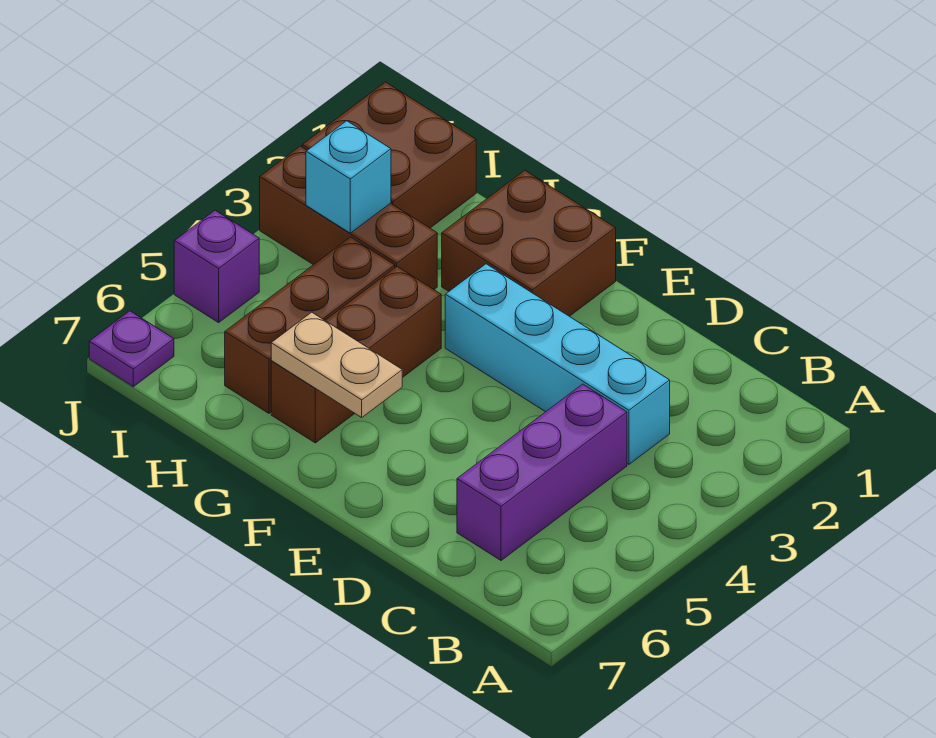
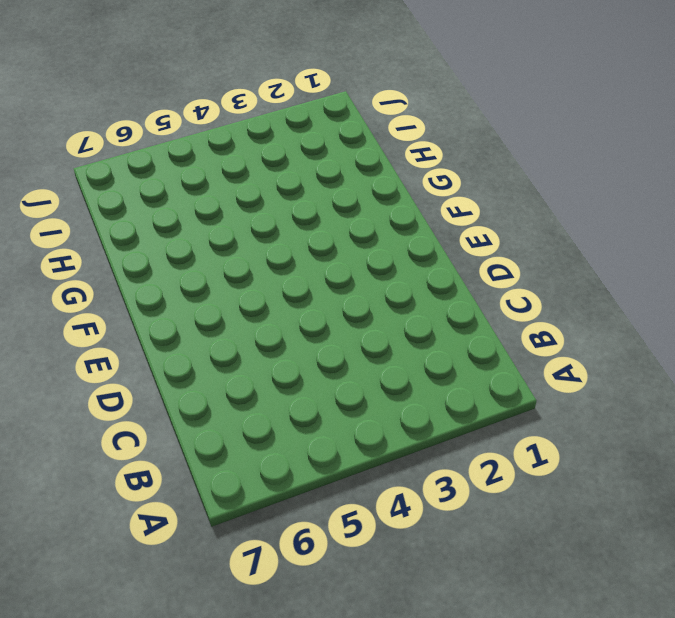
none -> cyan brick C3:F3 level 1
none -> purple brick C4:C6 level 1

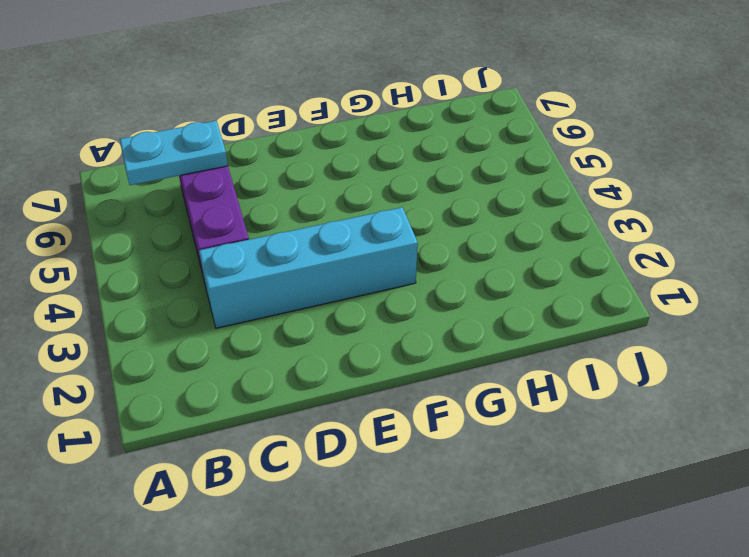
cyan plate B6:C6 level 2 -> none
none -> brown brick F1:G2 level 1
none -> brown brick G4:G6 level 1

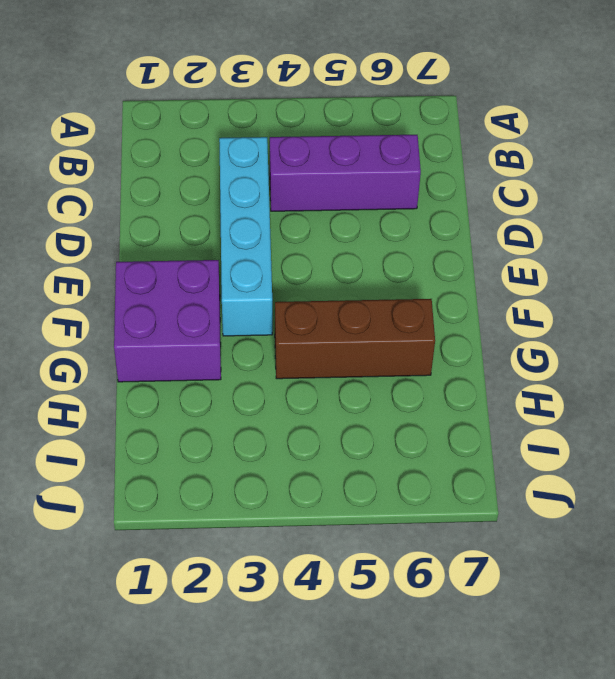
purple brick F1:G2 level 1 -> brown brick F1:G2 level 1
none -> brown brick H3:J3 level 1
none -> brown brick H4:H6 level 1

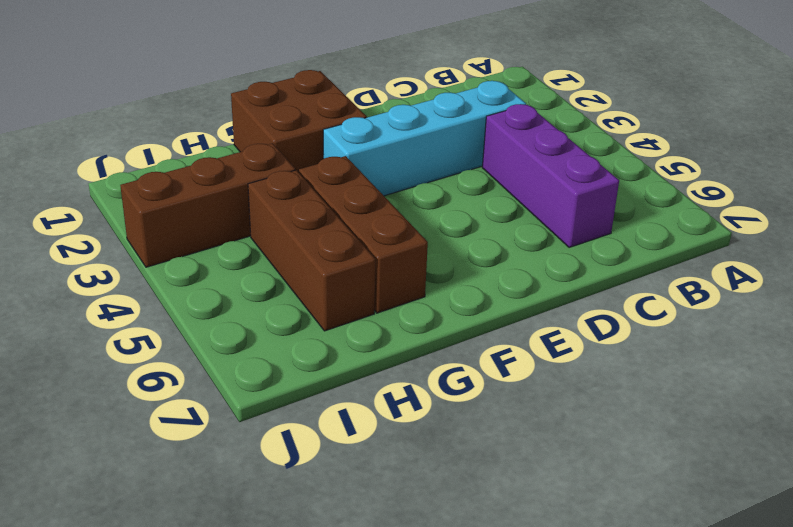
none -> brown brick I1:J2 level 1
none -> purple brick J5 level 1

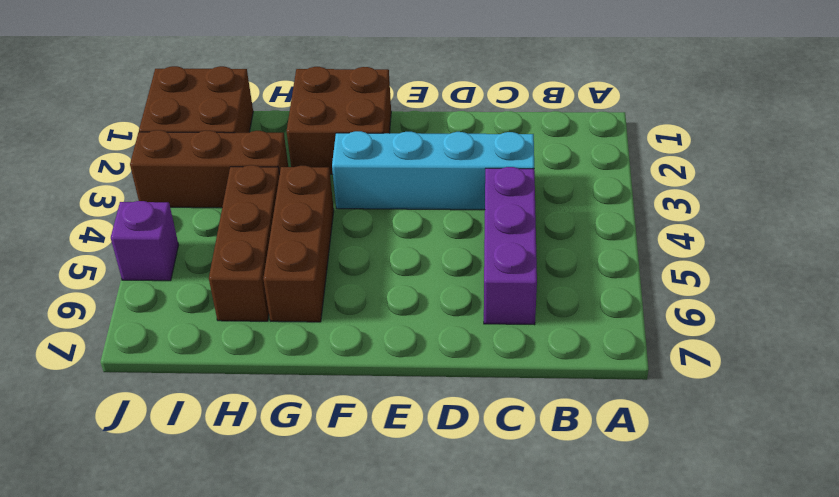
none -> purple plate J7 level 1
none -> tan plate F6:G6 level 2

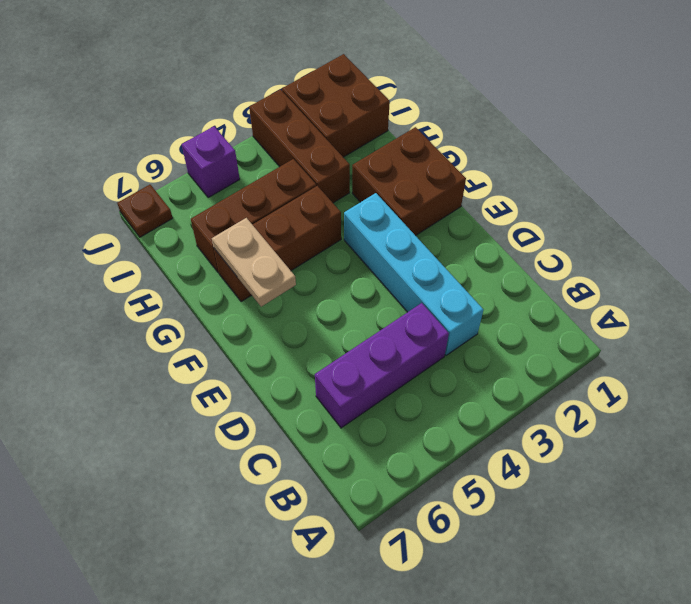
brown plate J7 level 1 -> purple plate J7 level 1
none -> cyan brick I3 level 2

